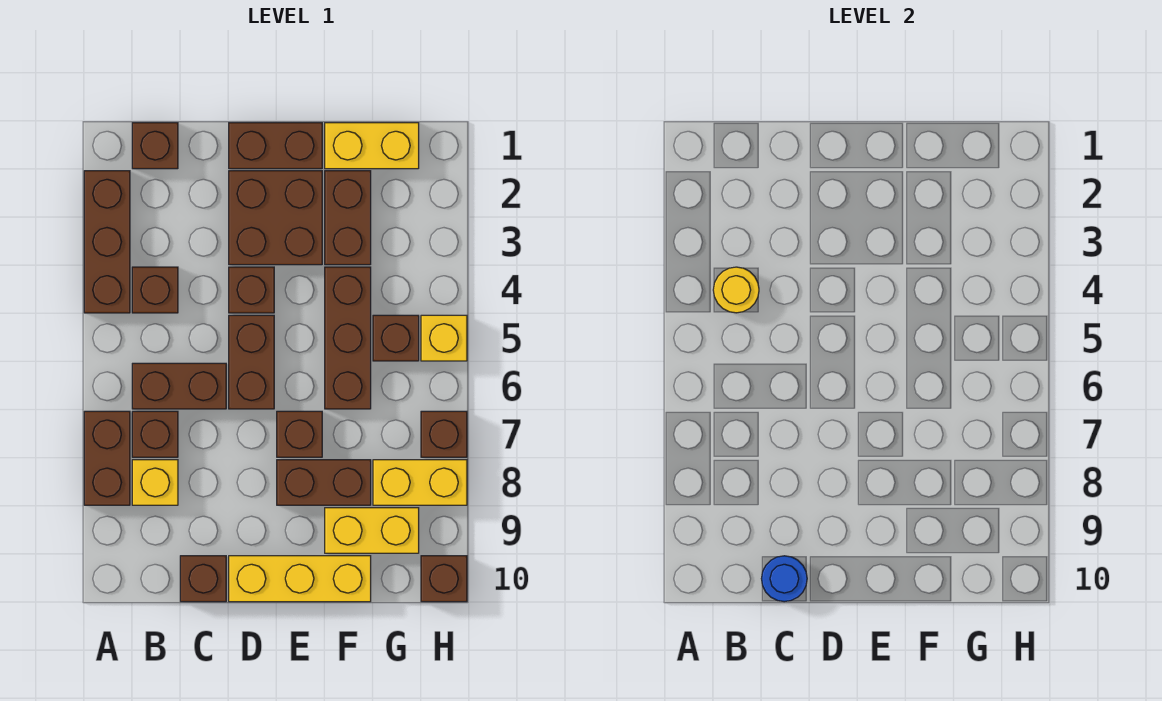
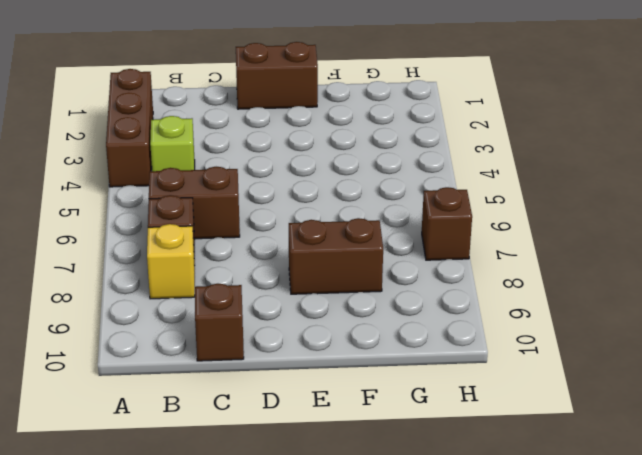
lime brick B4 level 1 -> brown brick B4 level 1
none -> brown brick A7:A8 level 1
none -> brown brick B1 level 1
none -> brown brick D2:E3 level 1

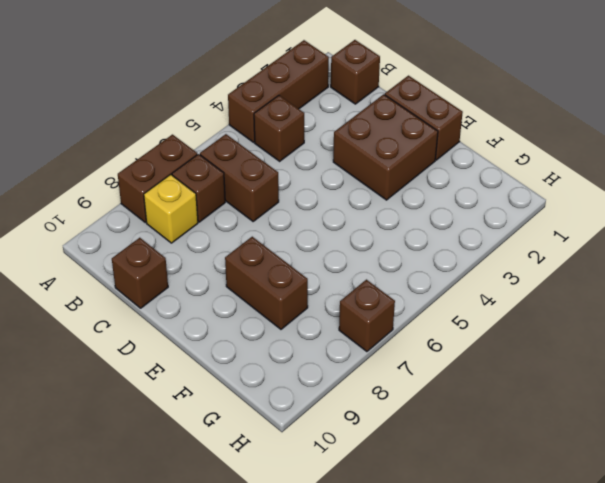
none -> brown brick D4 level 1
none -> brown brick D5:D6 level 1
none -> yellow brick D10:F10 level 1

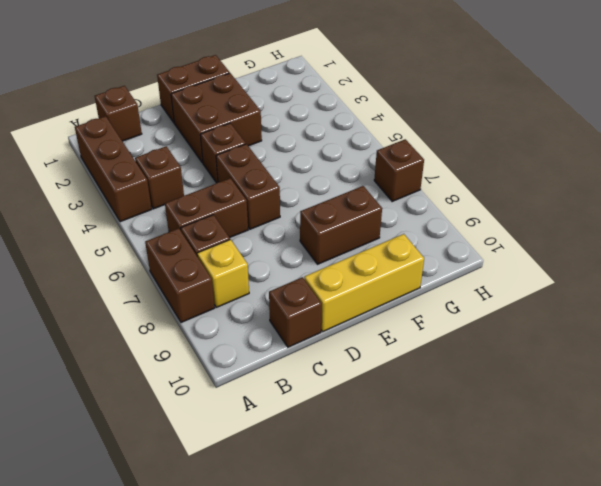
none -> brown brick E7 level 1
none -> yellow brick F1:G1 level 1
none -> brown brick F2:F3 level 1

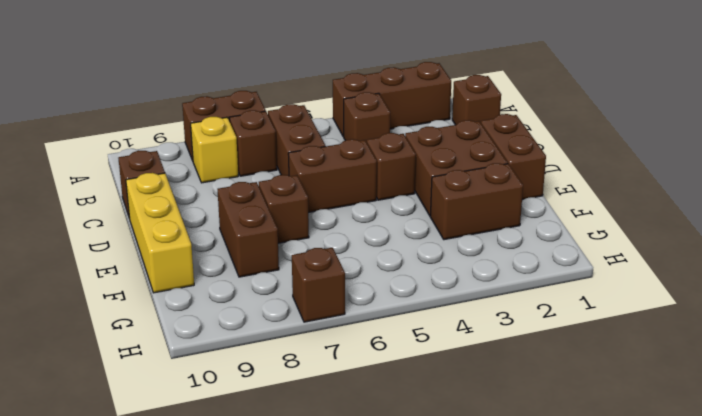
none -> yellow brick F1:G1 level 1
none -> brown brick F4:F6 level 1
none -> yellow brick F9:G9 level 1

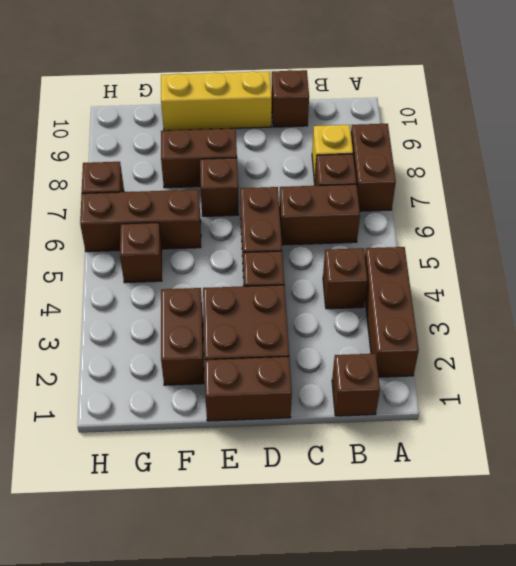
brown brick F6:H6 level 1 -> brown brick F4:F6 level 1
none -> yellow brick F1:G1 level 1
none -> yellow brick F9:G9 level 1
none -> yellow brick G8:H8 level 1

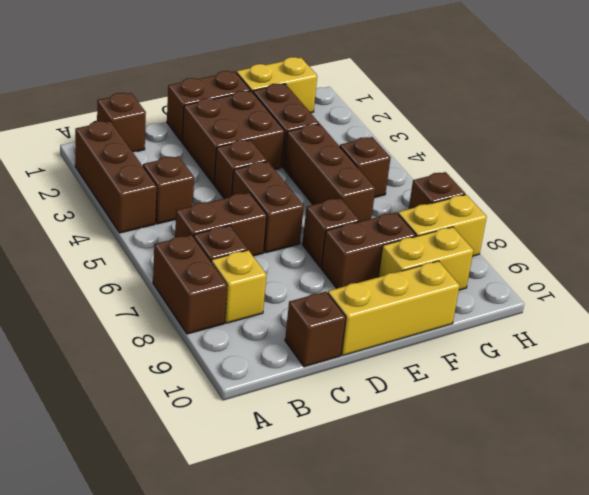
none -> yellow brick H5 level 1
none -> brown brick H10 level 1
none -> yellow round brick B4 level 2

